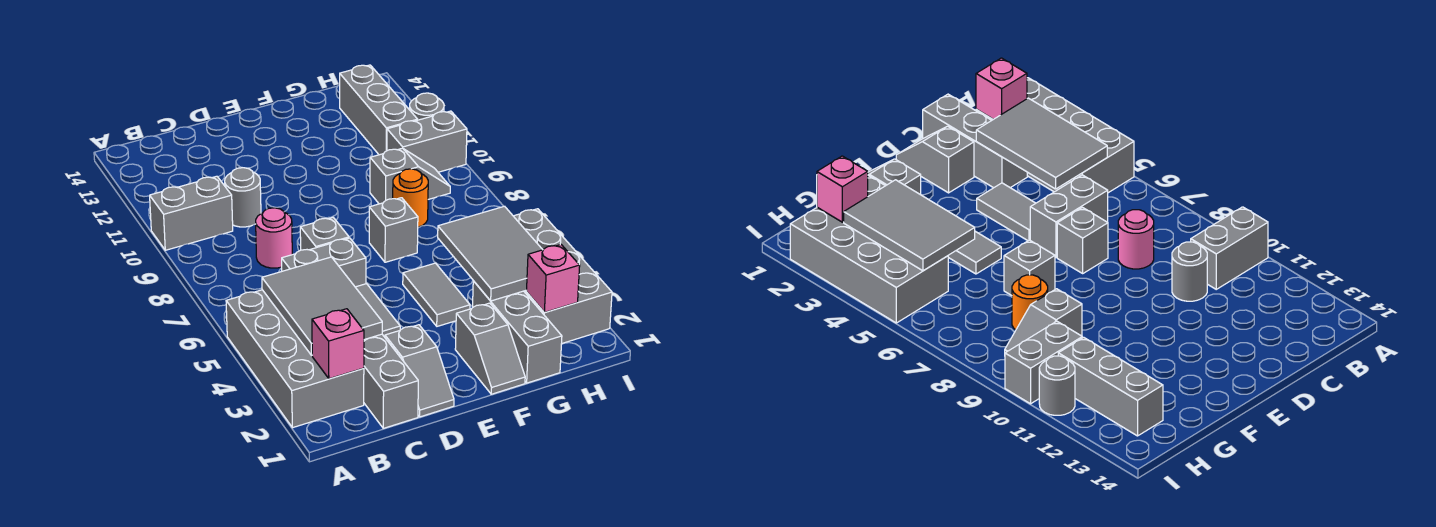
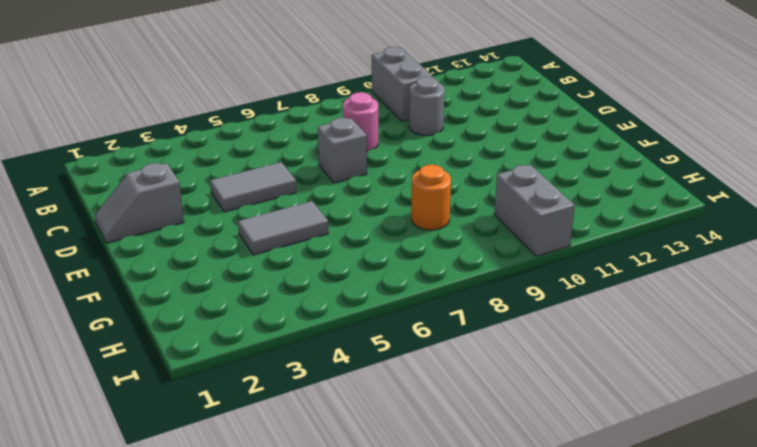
none -> grey brick A2:B5 level 1
none -> grey brick C1:C3 level 1
none -> grey brick C6:D6 level 1

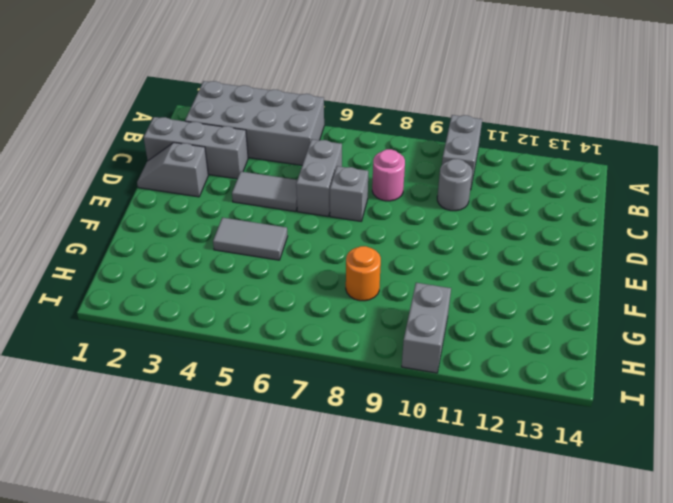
none -> grey slope F1:F2 level 1 top 2
none -> grey brick F7 level 1
none -> grey brick G1:G3 level 1

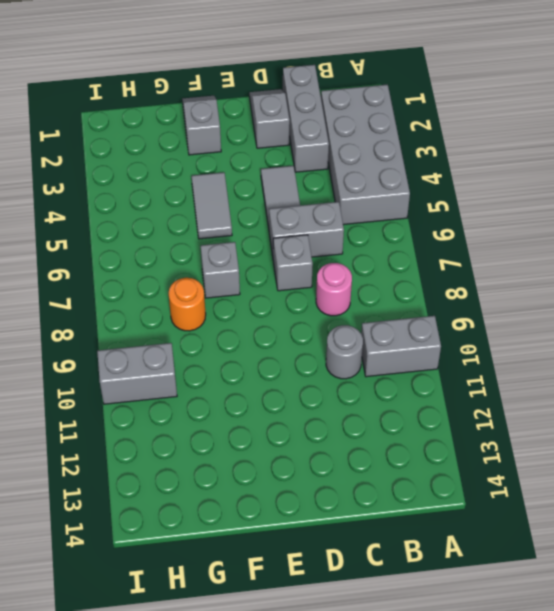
none -> grey brick G1:G3 level 1
none -> grey slope G9:H9 level 1 top G
none -> grey brick H2:I5 level 1

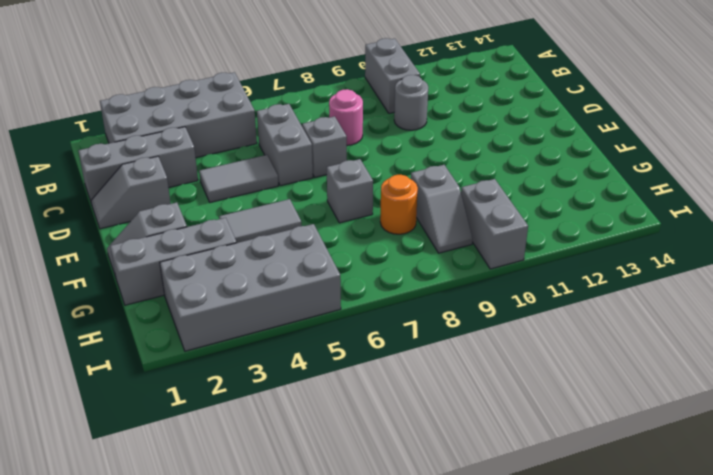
none -> grey brick H11:H13 level 1
none -> grey round brick I11 level 1
none -> pink brick B2 level 2

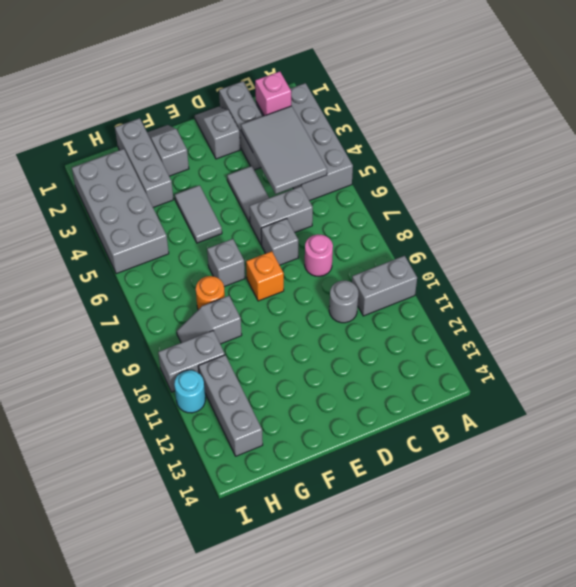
orange brick E8 level 1 -> none
cyan round brick I11 level 1 -> grey round brick I11 level 1
none -> grey tile G3:H5 level 2
none -> pink brick H2 level 2

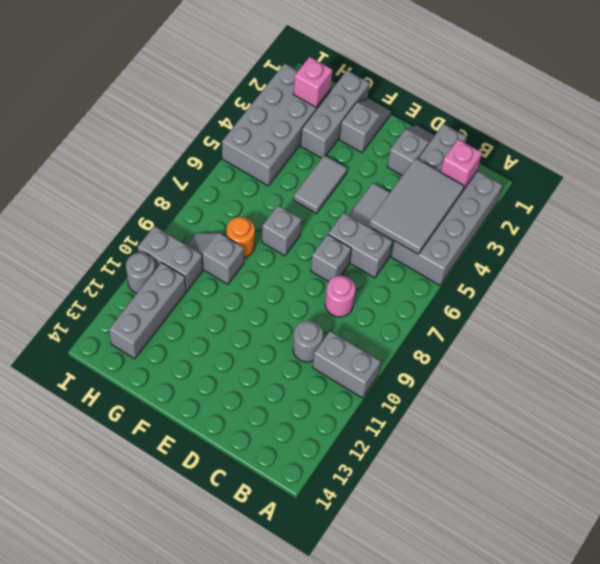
none -> grey tile G3:H5 level 2

